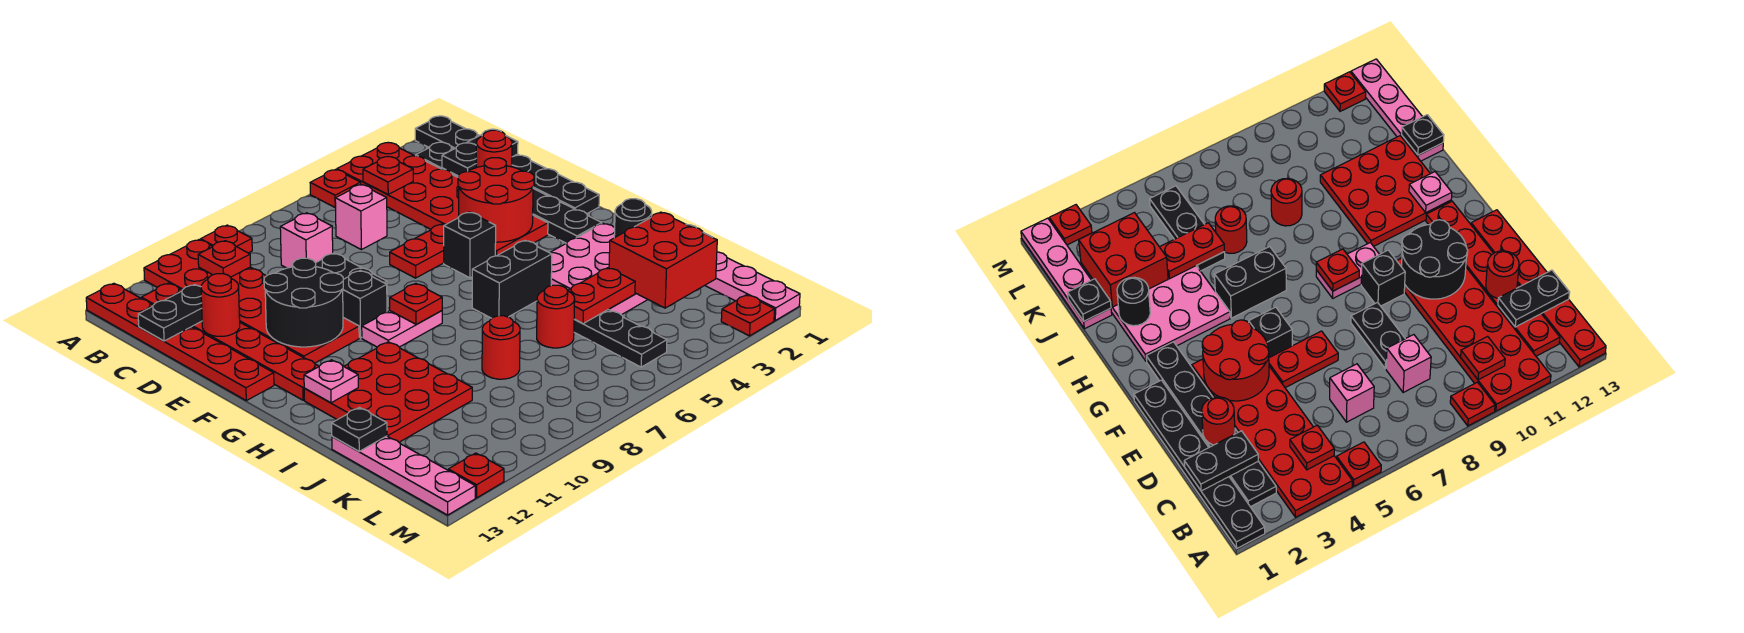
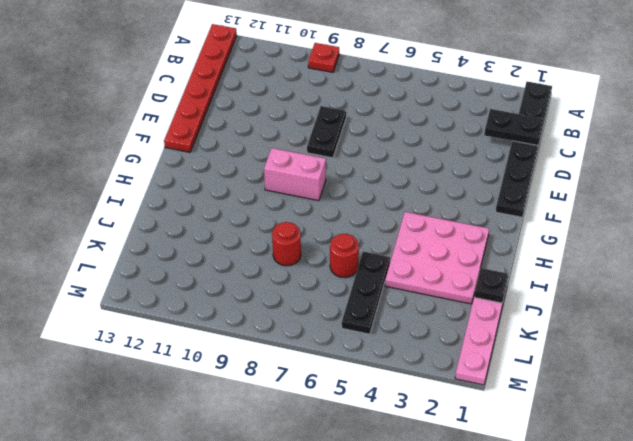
pink brick G8:G9 level 1 -> pink plate G8:G9 level 1
none -> red plate A3:F4 level 1
none -> red plate A5 level 1
none -> red plate A10:F11 level 1
none -> black plate B2:G2 level 1

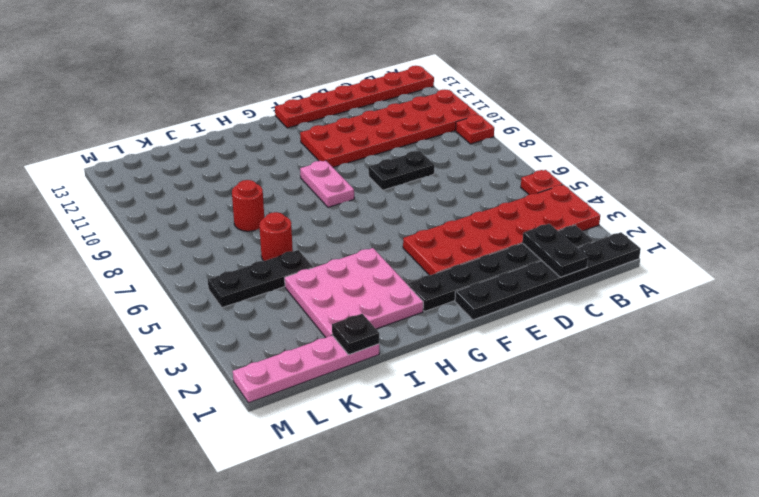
none -> red plate B12:G12 level 1
none -> pink brick C6 level 1
none -> pink brick C8 level 1
none -> red plate E5:E6 level 1

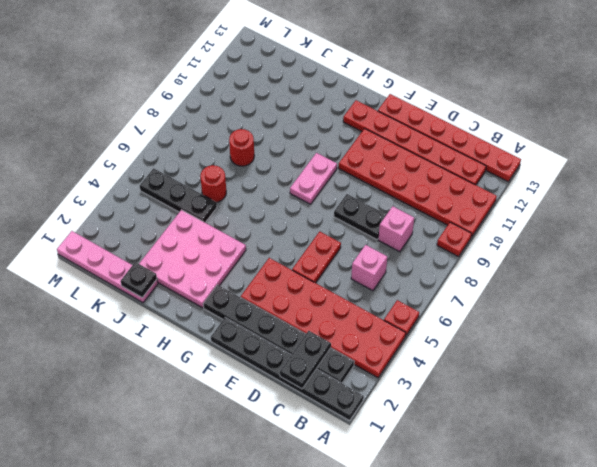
none -> black brick F5 level 1
none -> black brick F9 level 1
none -> black brick H5:H6 level 1
none -> red plate H10:J12 level 1

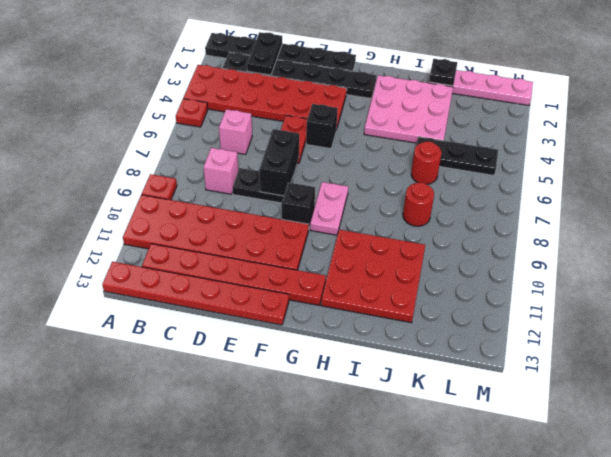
black brick E7:E8 level 2 -> black brick H5:H6 level 1
none -> pink plate J13:M13 level 1
none -> red plate M2 level 1
none -> red plate M12 level 1
none -> red plate B4 level 2

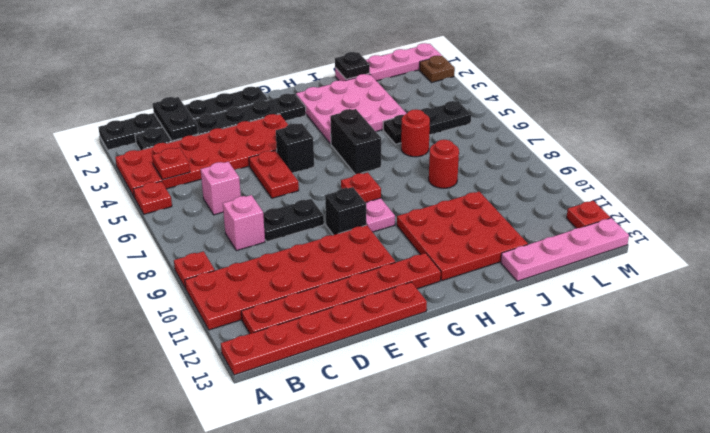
brown plate M2 level 1 -> red plate M2 level 1
none -> red plate B10 level 2
none -> black plate C12:C13 level 2
none -> red round brick D2 level 2
none -> red round brick D12 level 2

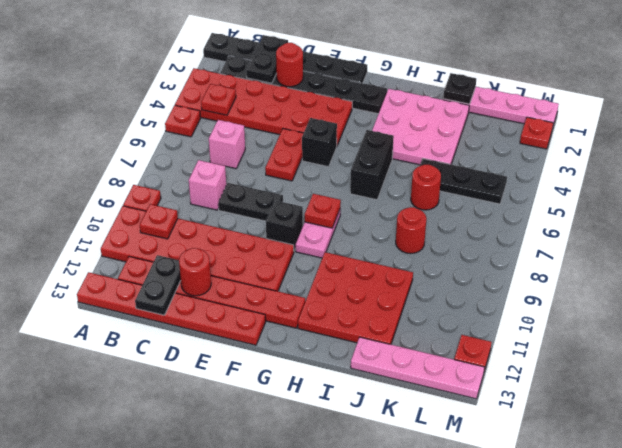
none -> red round brick E3:F4 level 2
none -> black round brick E10:F11 level 2
none -> pink plate H12 level 2
none -> black round brick I2 level 2

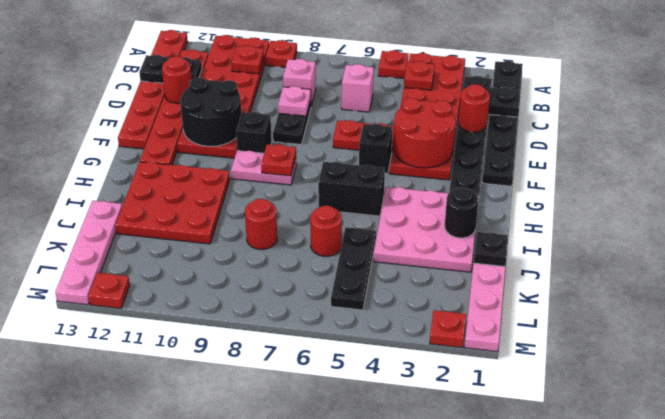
pink plate D8 level 2 -> pink plate H12 level 2
none -> red brick J2:K3 level 2
none -> red plate J4:J5 level 2
none -> black plate J13 level 2

